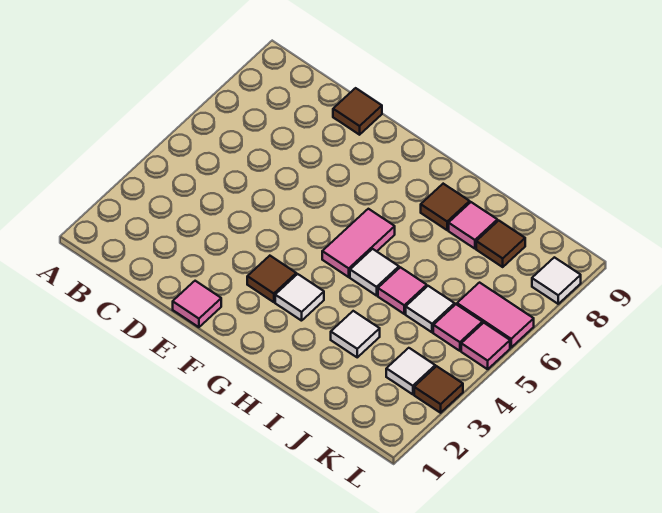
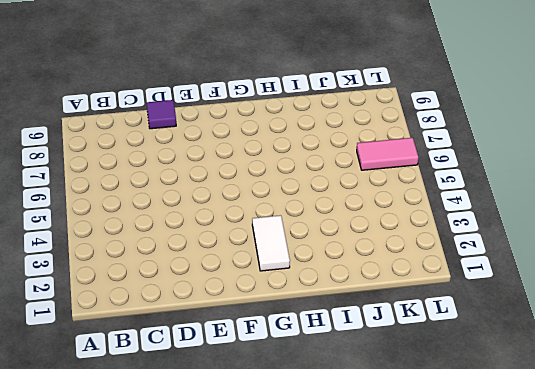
purple tile D9 level 1 -> brown tile D9 level 1
white tile G2:G3 level 1 -> white tile G3 level 1
none -> pink tile E1 level 1
none -> brown tile F3 level 1
none -> pink tile G5:G6 level 1

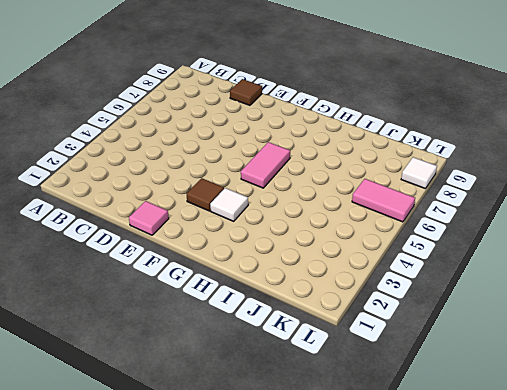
none -> white tile H5 level 1
none -> brown tile H8 level 1
none -> white tile I3 level 1

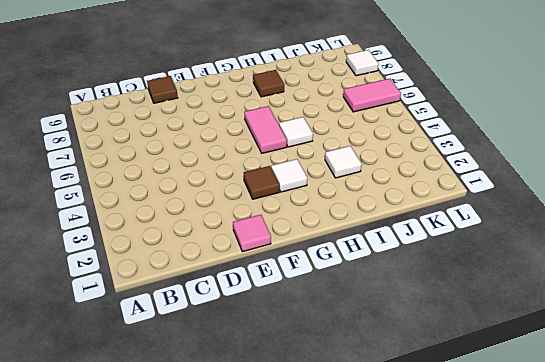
none -> pink tile I5 level 1
none -> pink tile I8 level 1
none -> white tile J5 level 1

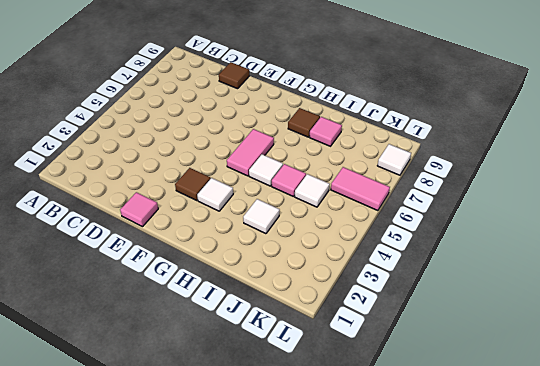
none -> brown tile J8 level 1
none -> white tile K3 level 1
none -> pink tile K5 level 1

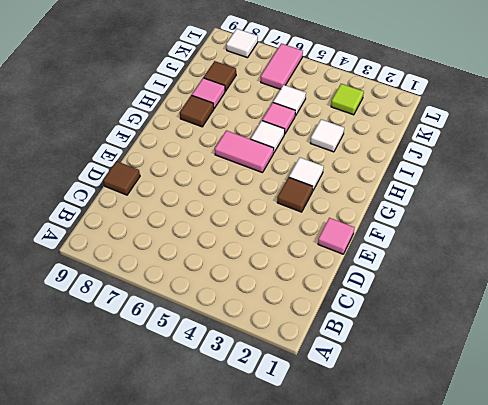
lime tile K3 level 1 -> white tile K3 level 1
none -> pink tile K5 level 1
none -> brown tile L3 level 1
none -> pink tile L5 level 1

